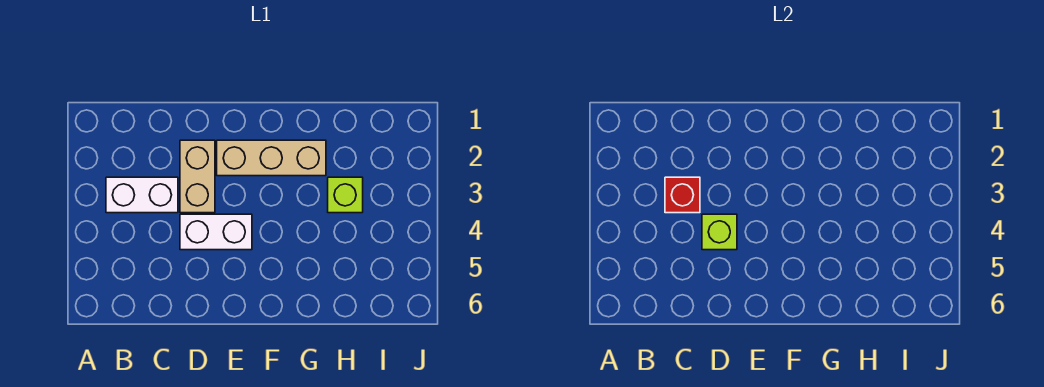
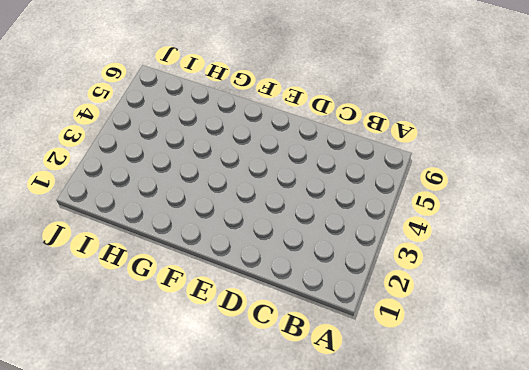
none -> white brick B3:C3 level 1
none -> tan brick D2:D3 level 1

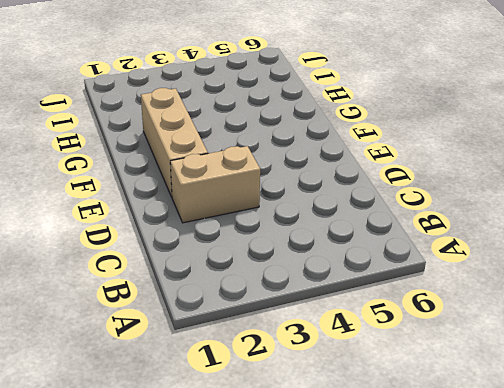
none -> white brick B3:C3 level 1
none -> white brick D4:E4 level 1

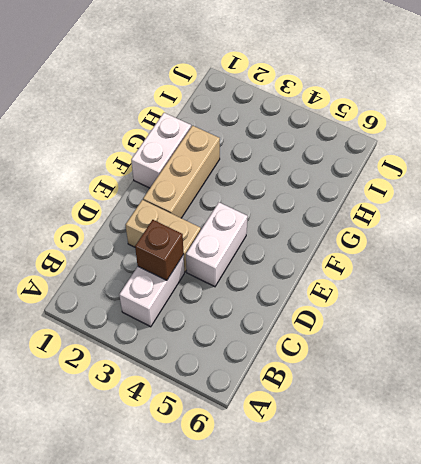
brown brick C3 level 2 -> red brick C3 level 2
white brick F1:G1 level 1 -> none
none -> lime brick H3 level 1
none -> lime brick D4 level 2

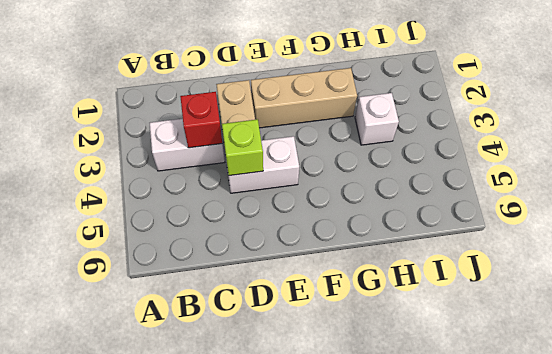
white brick H3 level 1 -> lime brick H3 level 1

